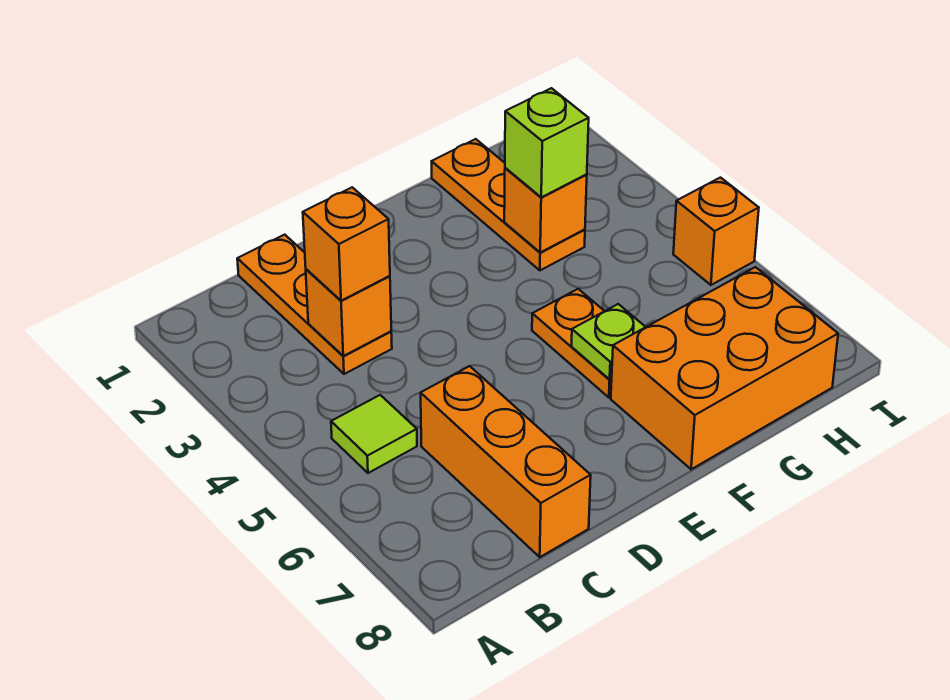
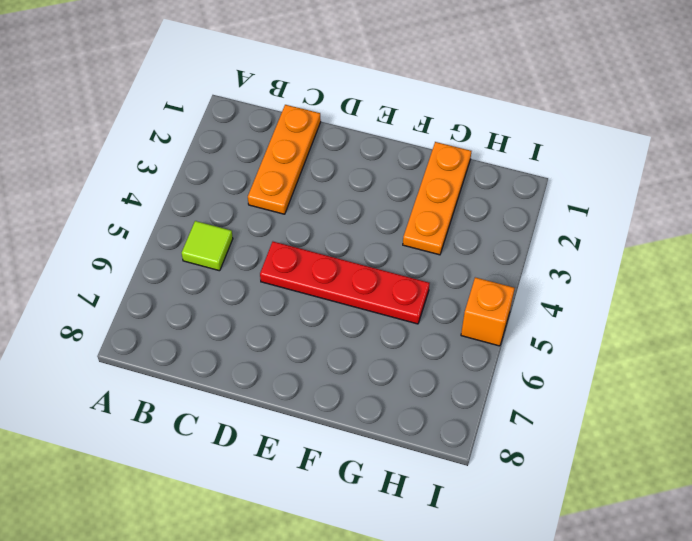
red plate D5:G5 level 1 -> orange plate F5:F6 level 1
none -> orange brick C6:C8 level 1
none -> orange brick F7:H8 level 1
none -> orange brick C3 level 2

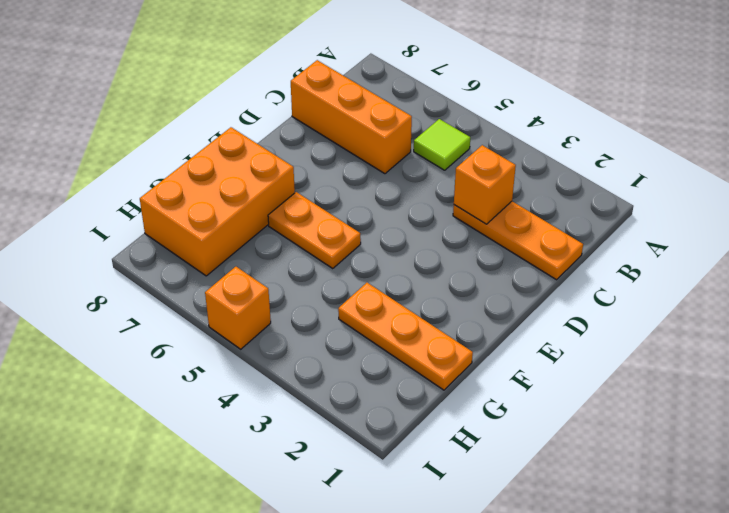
none -> lime plate F6 level 2
none -> orange brick G3 level 2
none -> orange brick C3 level 3

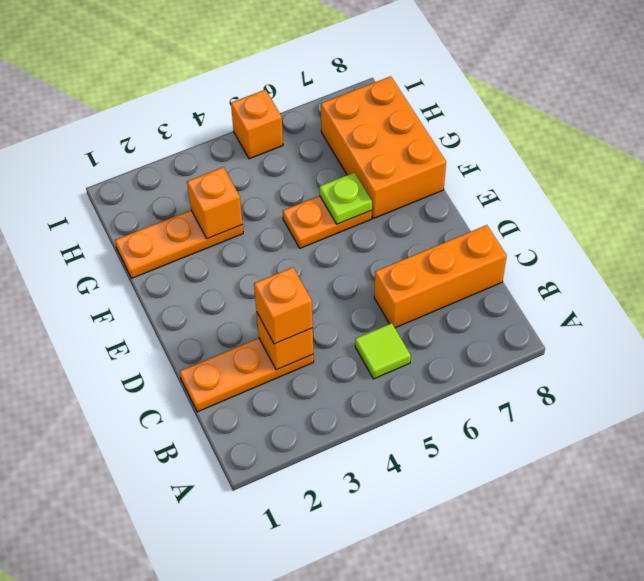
none -> lime brick G3 level 3

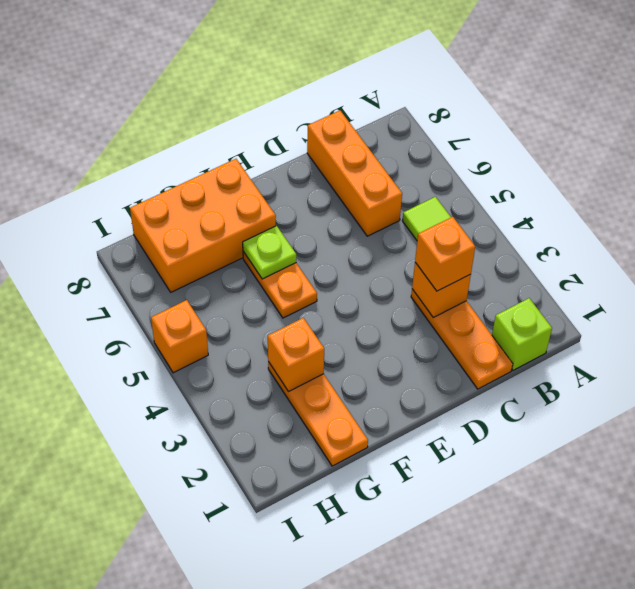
lime brick B1 level 1 -> lime brick G3 level 3

